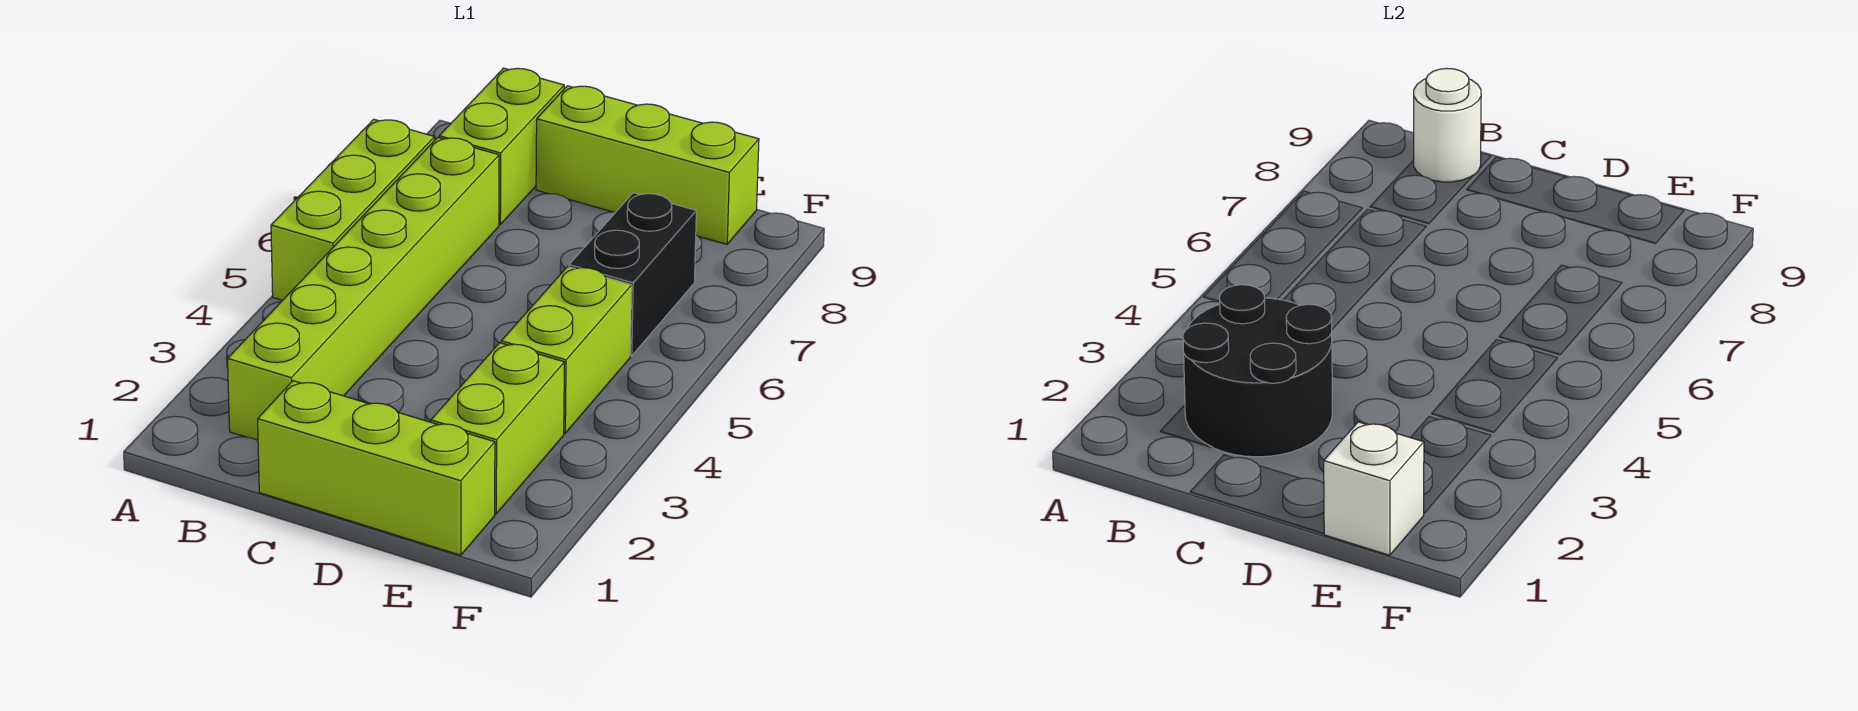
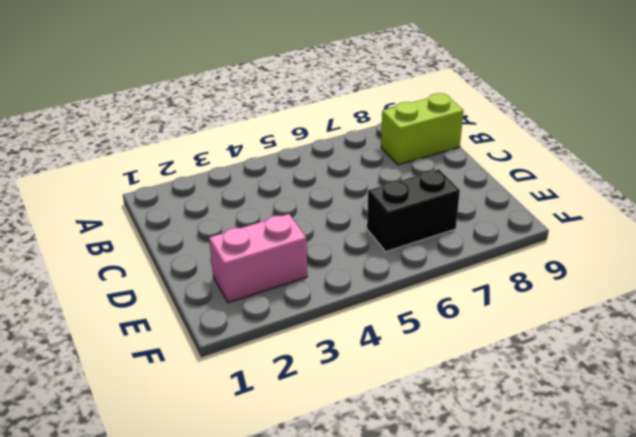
pink brick E2:E3 level 1 -> lime brick E2:E3 level 1
none -> lime brick A5:A7 level 1
none -> lime brick B2:B7 level 1

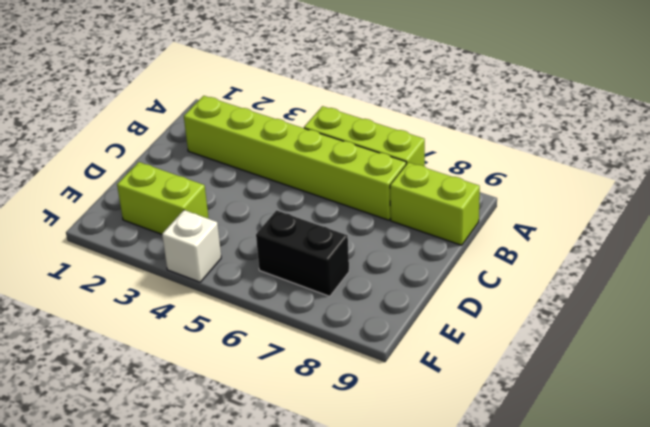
white brick F4 level 1 -> white brick E1 level 2
none -> lime brick C1:E1 level 1
none -> lime brick C9:E9 level 1

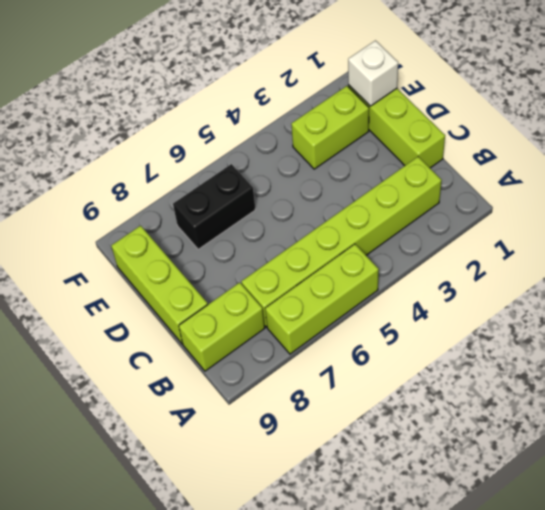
none -> lime brick E4:E5 level 1
none -> black round brick B2:C3 level 2

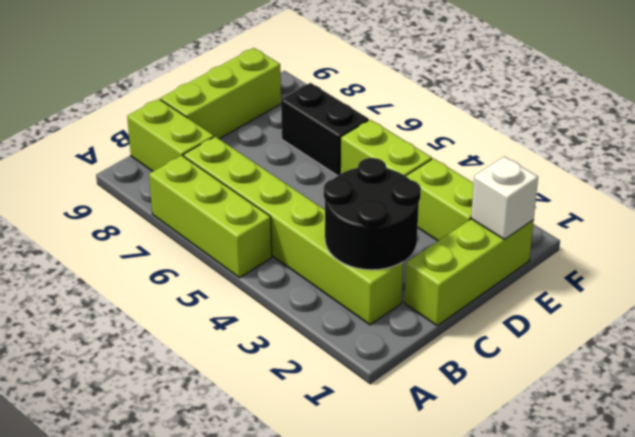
none -> white round brick B9 level 2

